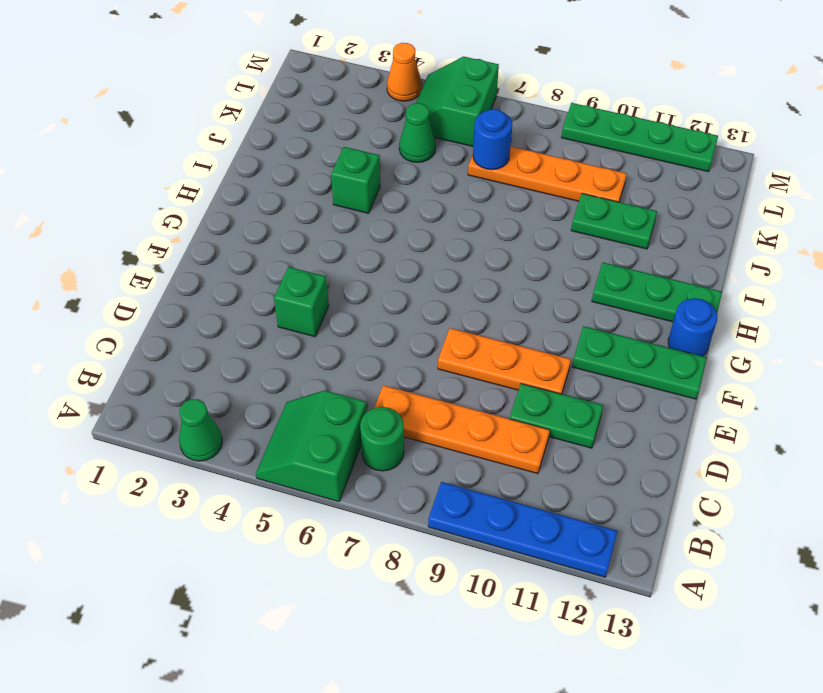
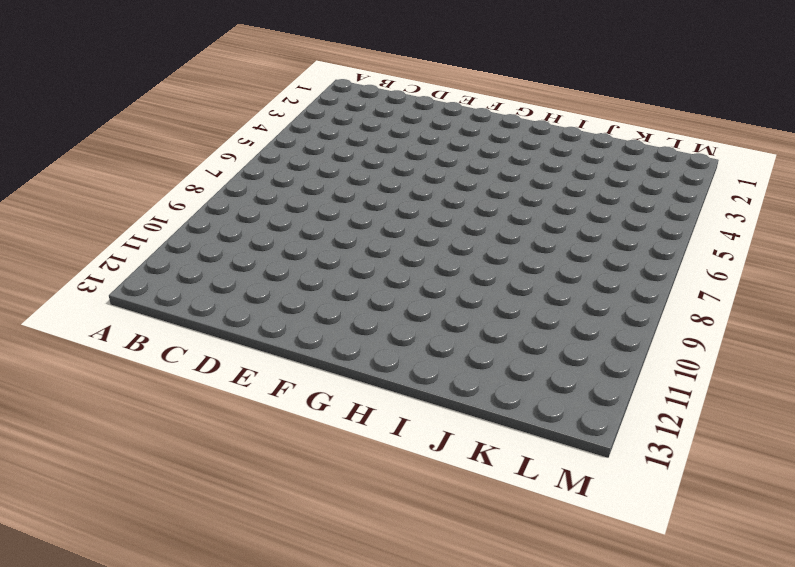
none -> green cone A3 level 1
none -> green slope A5:B6 level 1 top 6
none -> blue plate A9:A12 level 1

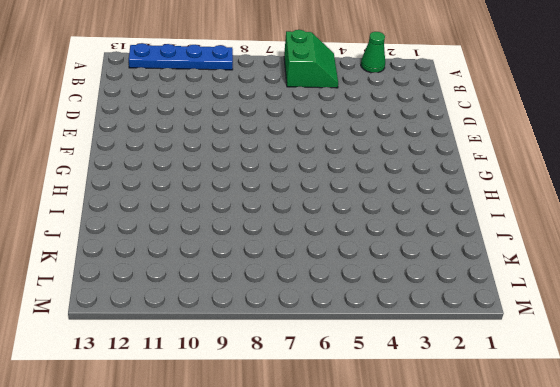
none -> green round brick B7 level 1
none -> orange plate C7:C10 level 1
none -> green plate D10:D11 level 1

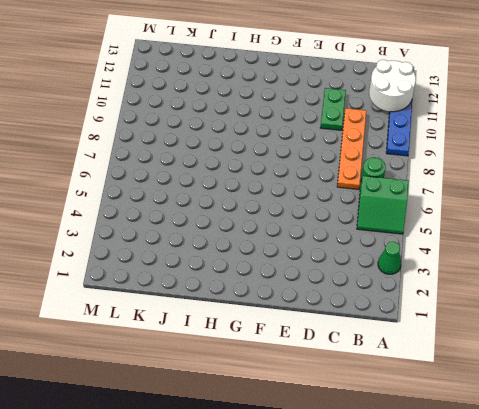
white round brick A11:B12 level 2 -> none
none -> green brick E4 level 1
none -> orange plate E8:E10 level 1
none -> green plate F11:F13 level 1

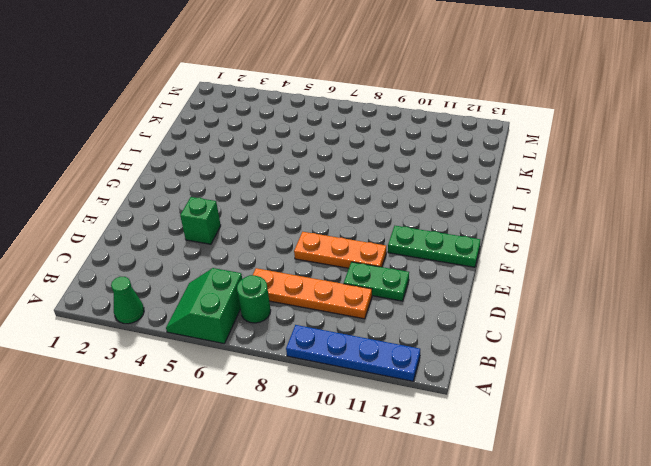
none -> blue round brick G13 level 1
none -> green plate H11:H13 level 1
none -> green brick I4 level 1

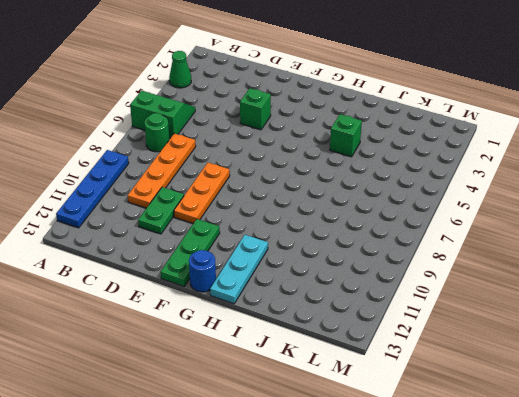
cyan plate H11:H13 level 1 -> green plate H11:H13 level 1
none -> green plate J10:J11 level 1
none -> green cone K5 level 1
none -> orange plate K7:K10 level 1

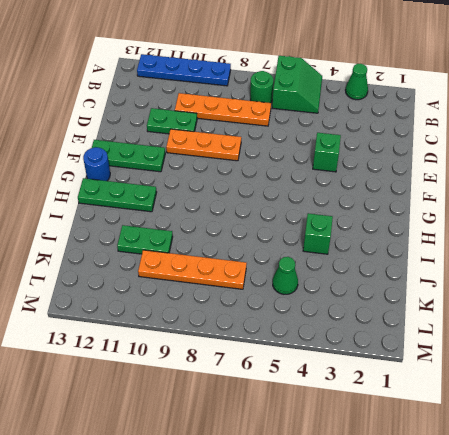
none -> green slope L5:M6 level 1 top 6
none -> orange cone M4 level 1
none -> green plate M9:M12 level 1

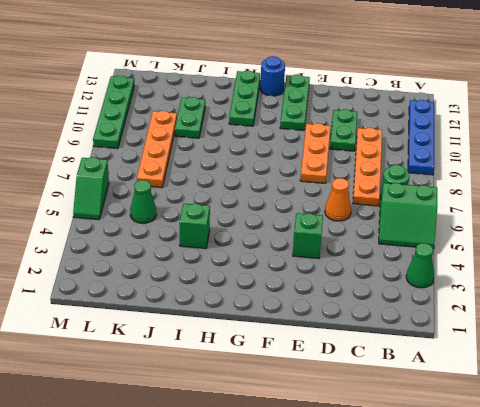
orange cone D6 level 1 -> orange cone M4 level 1
green slope M5:M6 level 1 top 6 -> green slope L5:M6 level 1 top 6
none -> blue round brick K7 level 2

